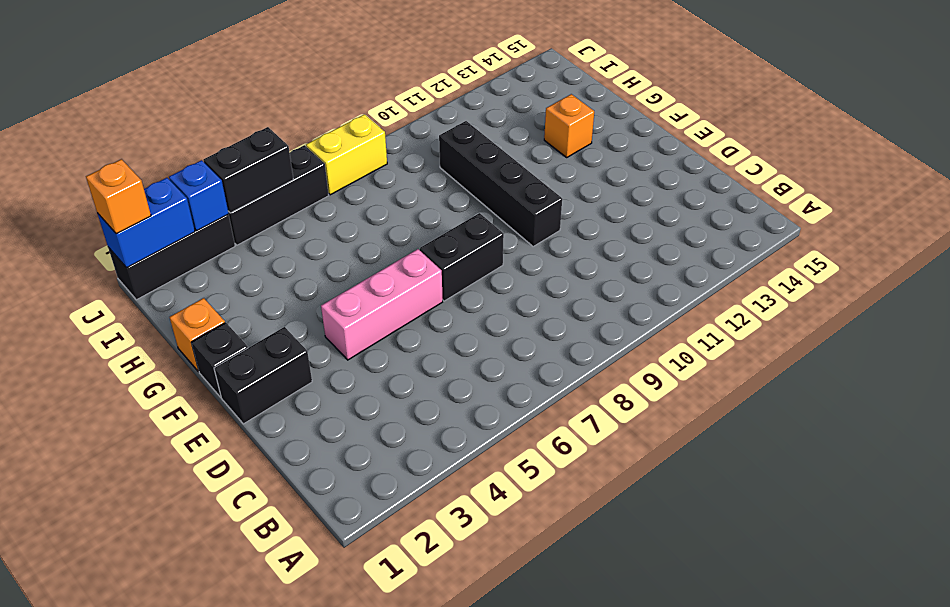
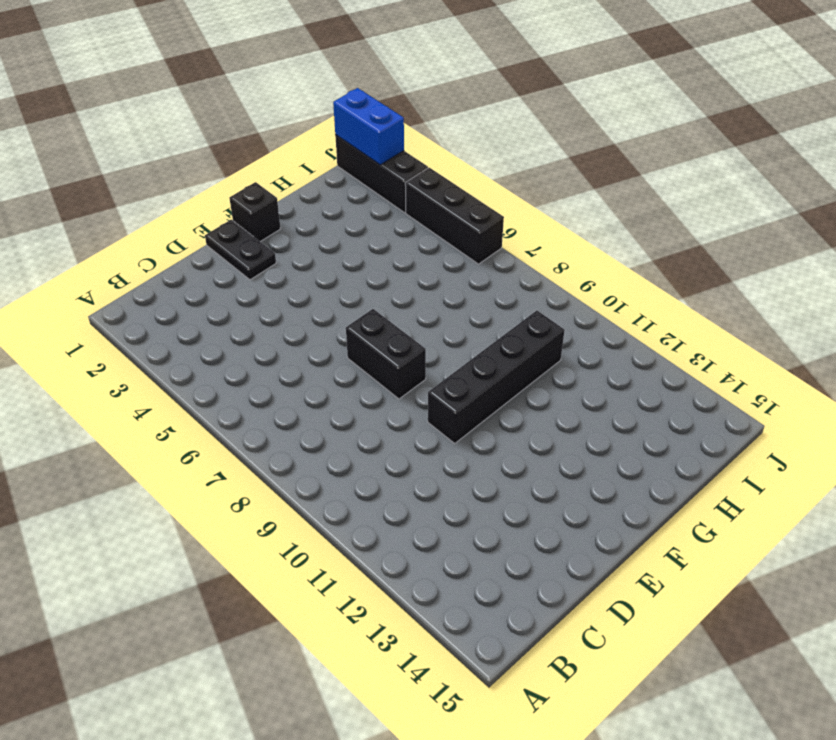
black plate E1:E2 level 1 -> black brick E1:E2 level 1
none -> pink brick E4:E6 level 1
none -> orange brick G1 level 1
none -> orange brick G13 level 1

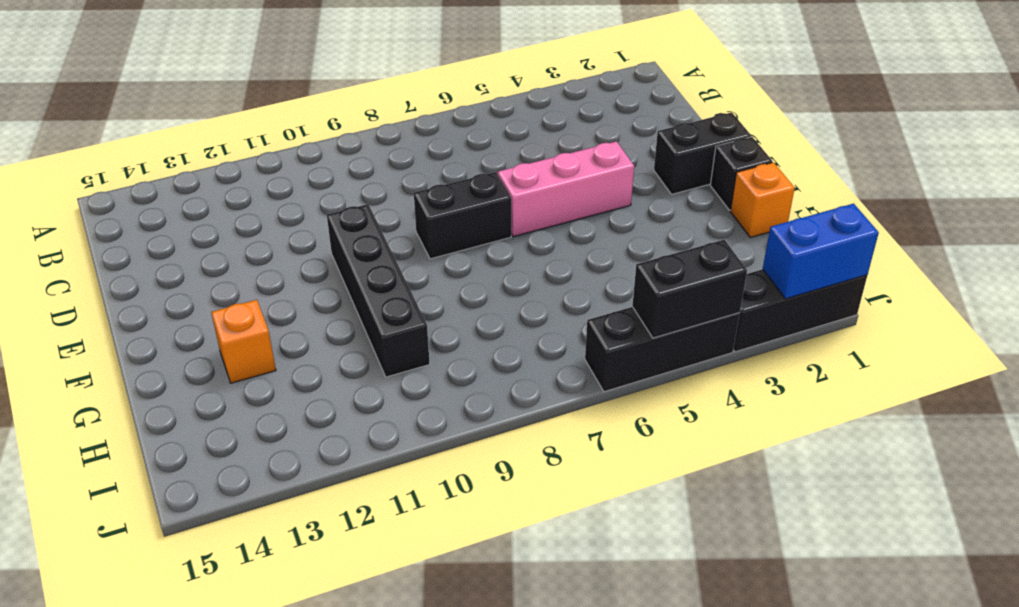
none -> yellow brick J7:J8 level 1
none -> blue brick J3 level 2
none -> orange brick J1 level 3

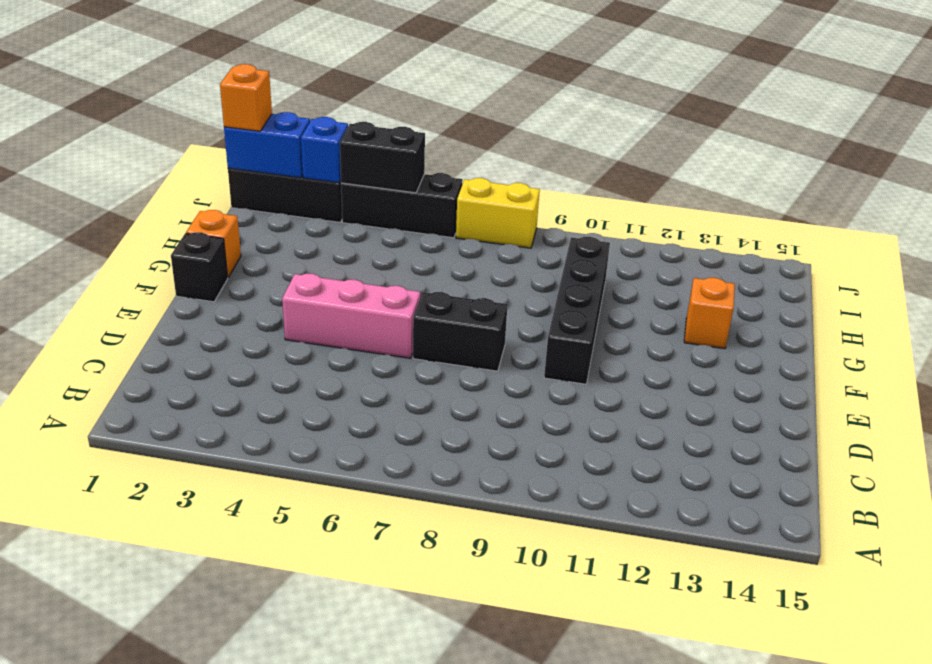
none -> black brick E1:E2 level 1

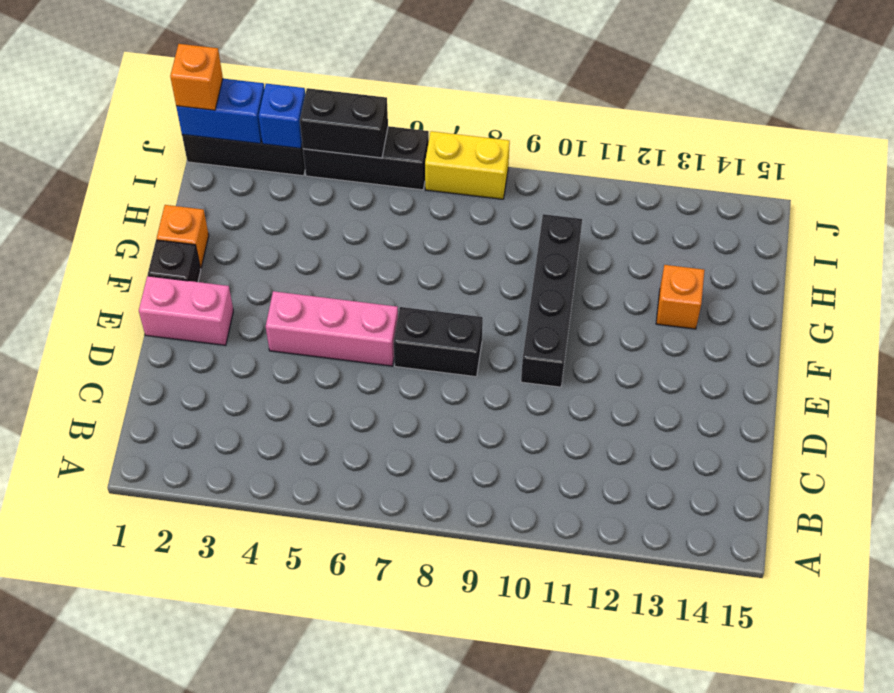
pink brick E1:E2 level 1 -> black brick E1:E2 level 1

